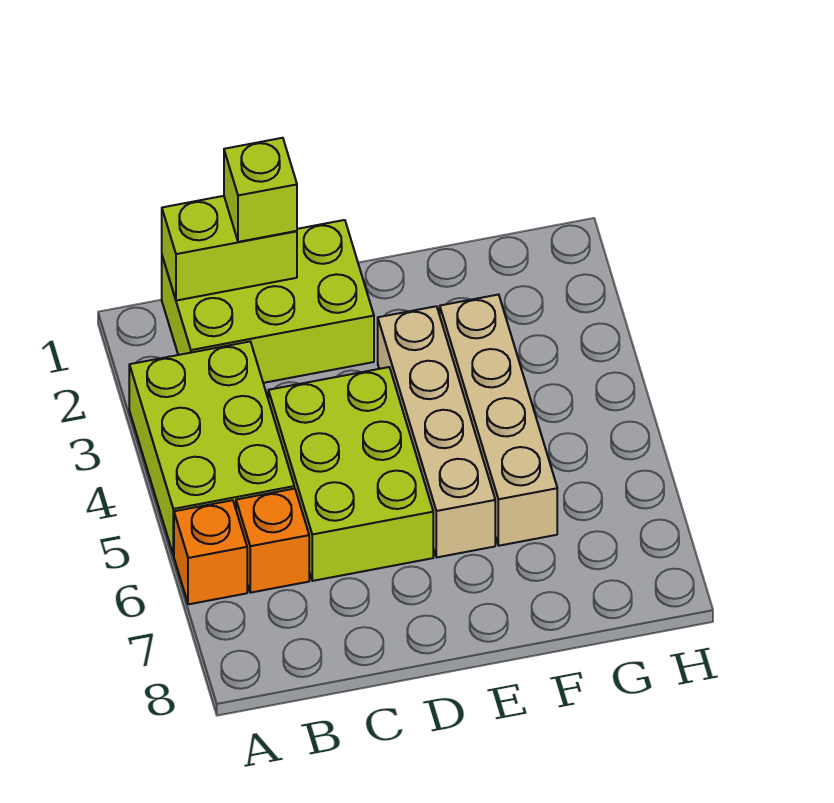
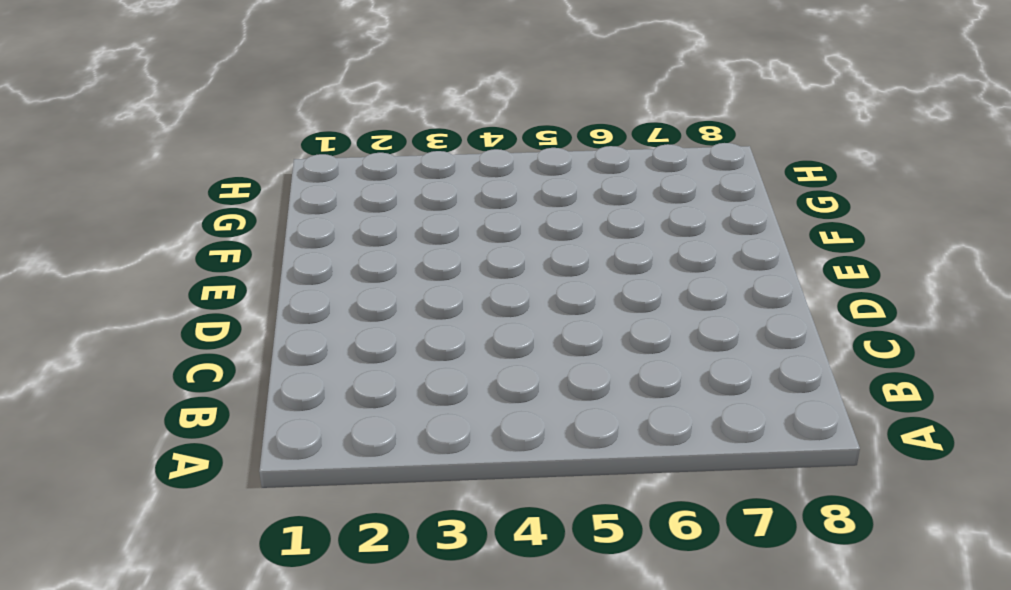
none -> lime brick A3:B5 level 1
none -> orange brick A6 level 1

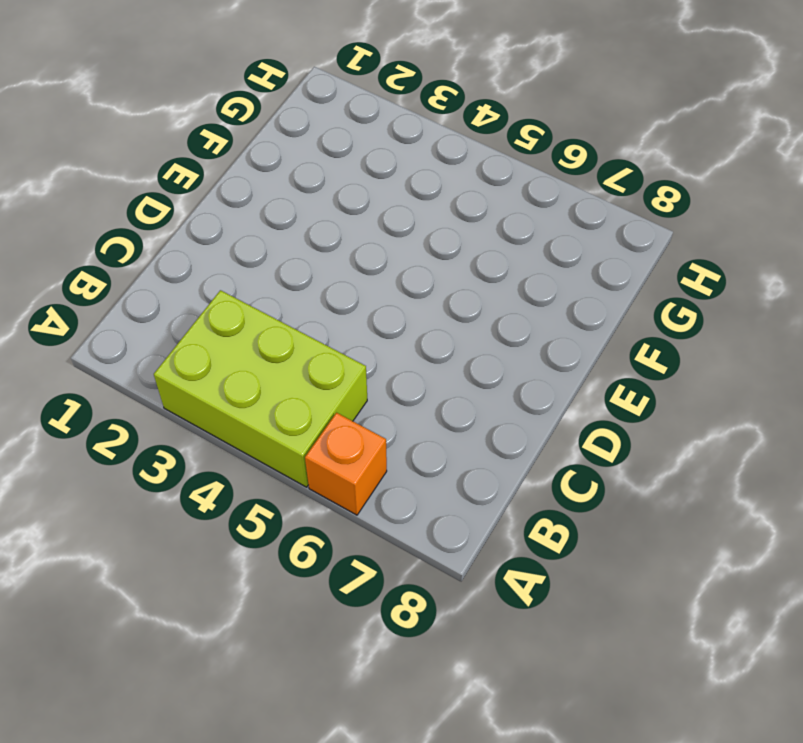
none -> lime brick B1:D2 level 1
none -> orange brick B6 level 1

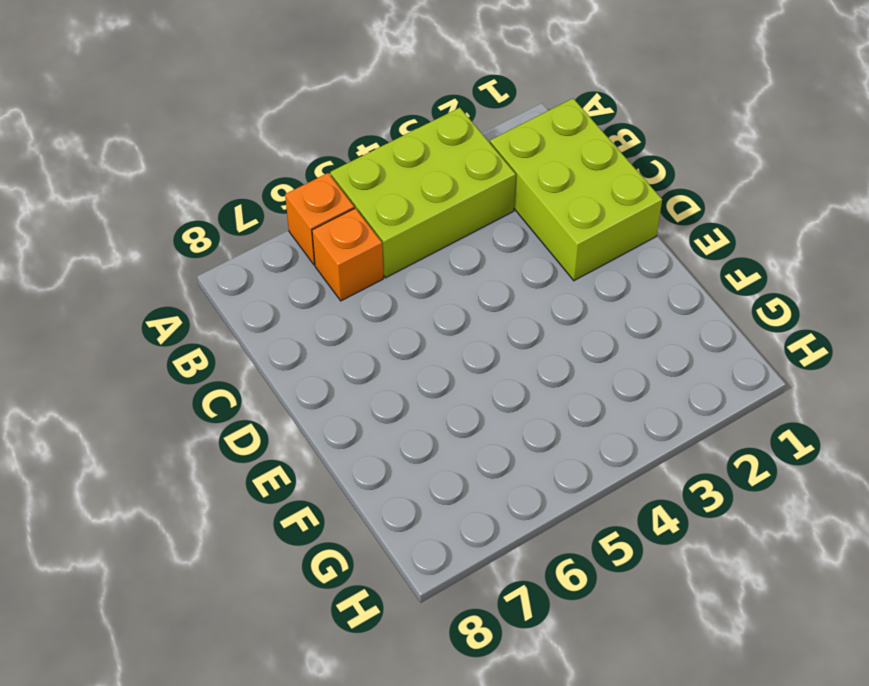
none -> lime brick C4:D6 level 1
none -> tan brick E3:E6 level 1

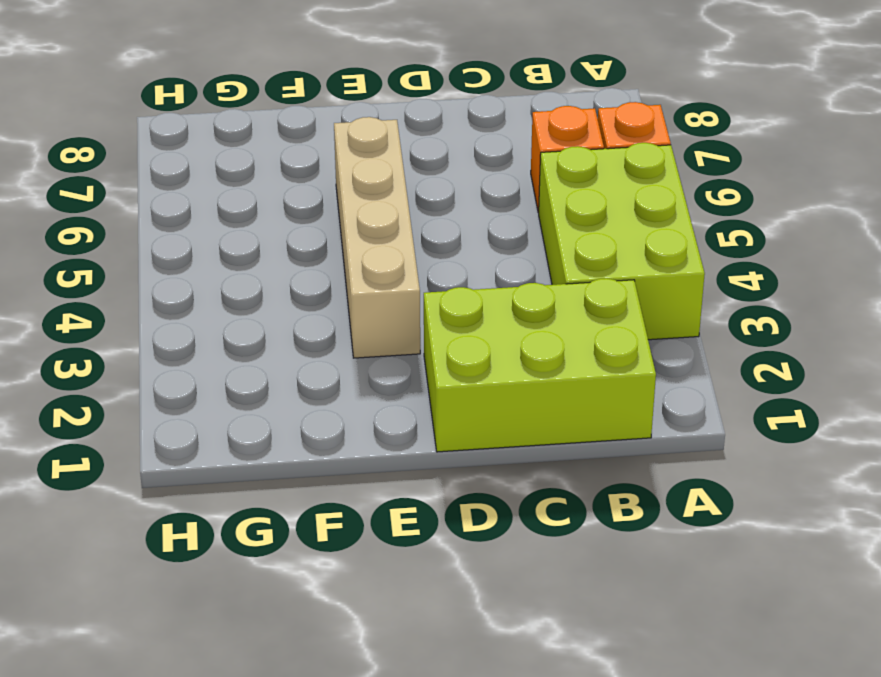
none -> lime brick C4:D6 level 1
none -> tan brick F3:F6 level 1

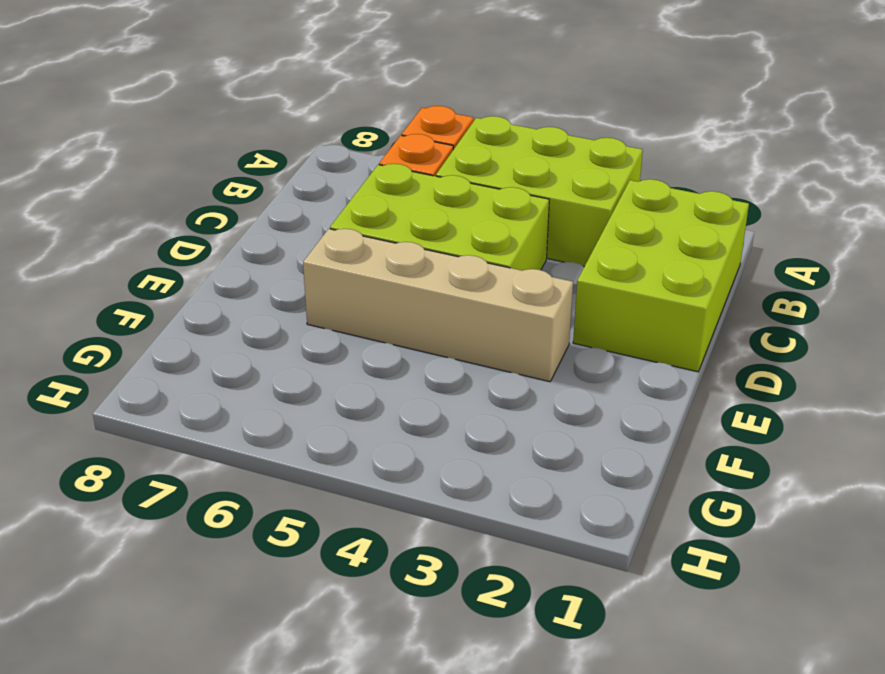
none -> tan brick F3:F6 level 1
none -> lime brick B1:C1 level 2

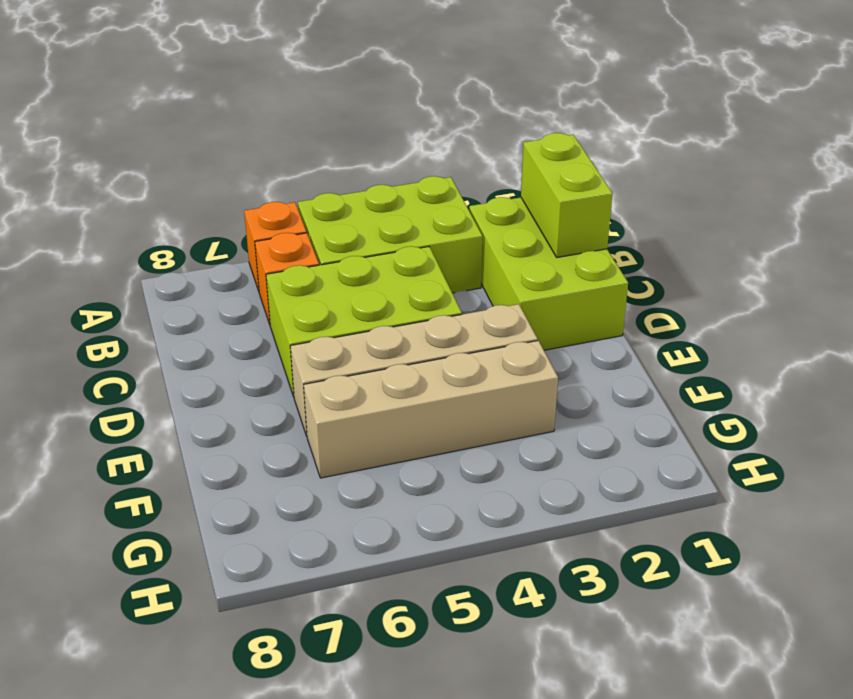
none -> lime brick C1 level 3

